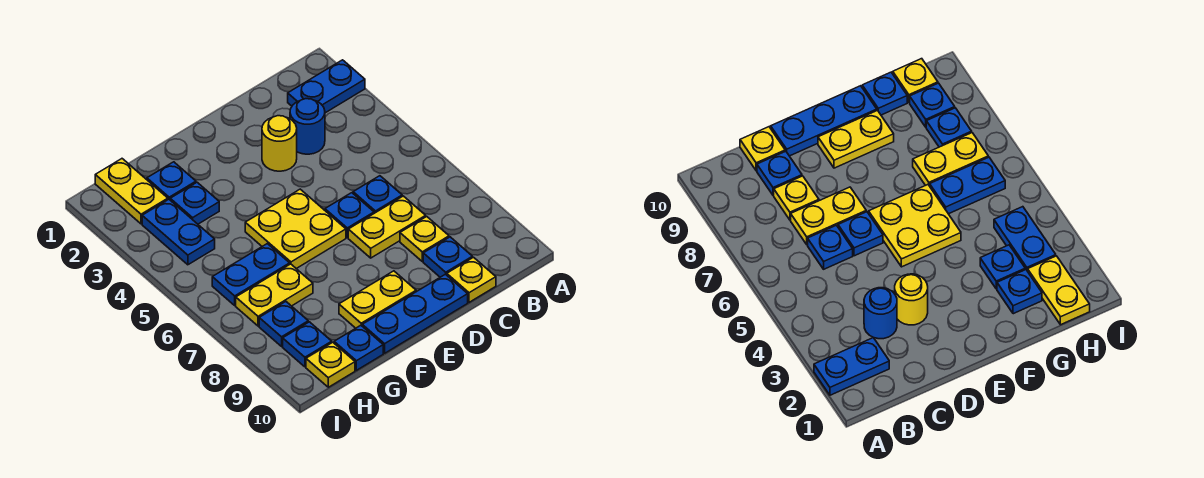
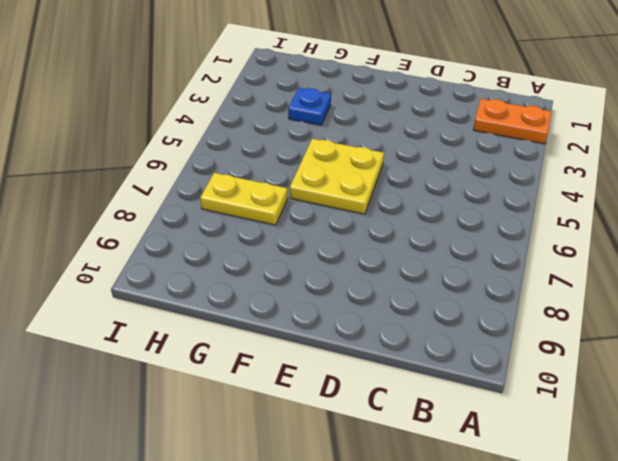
orange plate A2:B2 level 1 -> blue plate A2:B2 level 1
none -> blue round brick C3 level 1
none -> blue plate C6 level 1
none -> yellow plate C7:D7 level 1

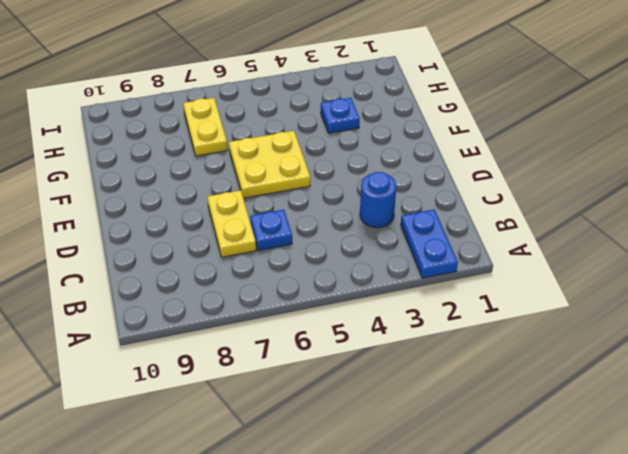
none -> yellow plate C8 level 1
none -> blue plate C9 level 1
none -> yellow plate C10 level 1

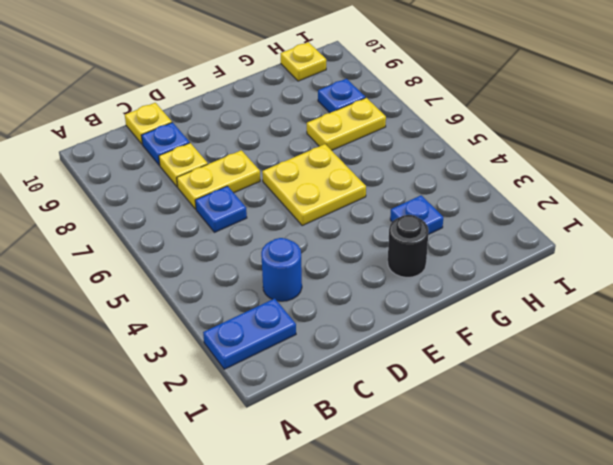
black round brick F2 level 1 -> none
none -> yellow round brick D3 level 1
none -> blue plate D6 level 1
none -> blue plate D10:F10 level 1

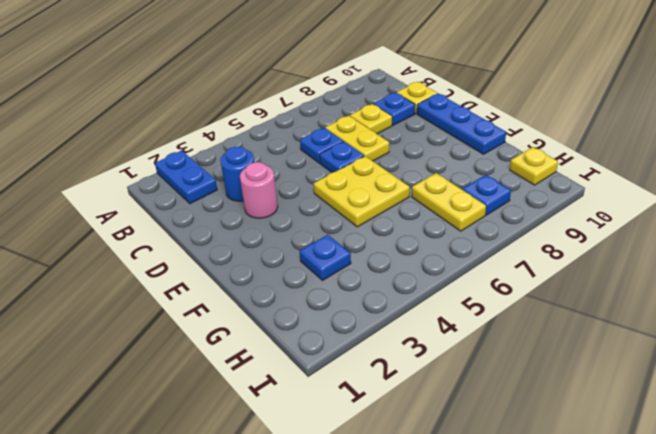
pink round brick D3 level 1 -> yellow round brick D3 level 1
none -> yellow plate E9:F9 level 1
none -> blue plate G2 level 1
none -> blue plate G6:H6 level 1

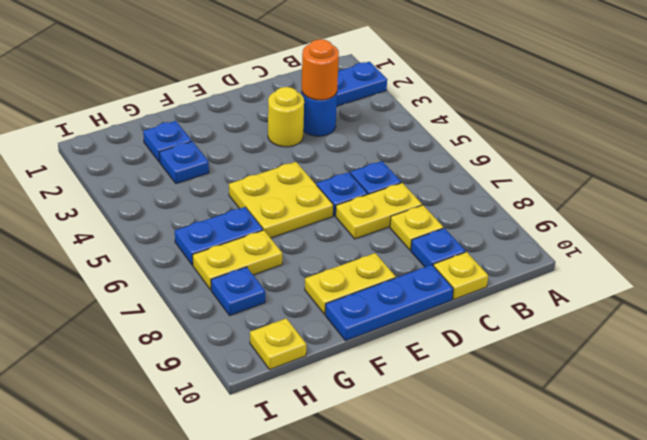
orange round brick C3 level 2 -> none
none -> blue plate G10 level 1
none -> yellow plate H1:H2 level 1
none -> blue plate H3:H4 level 1

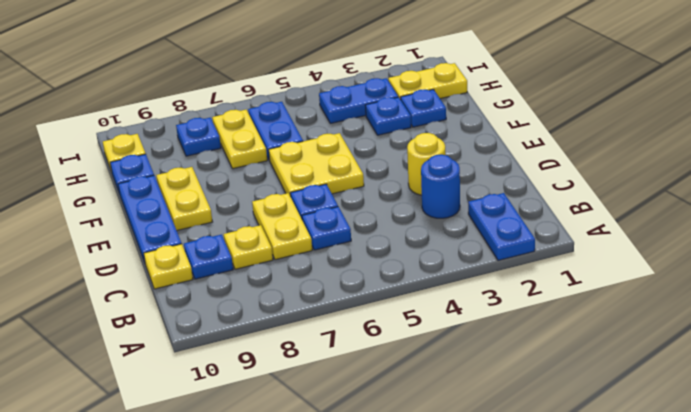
none -> blue plate H9 level 1

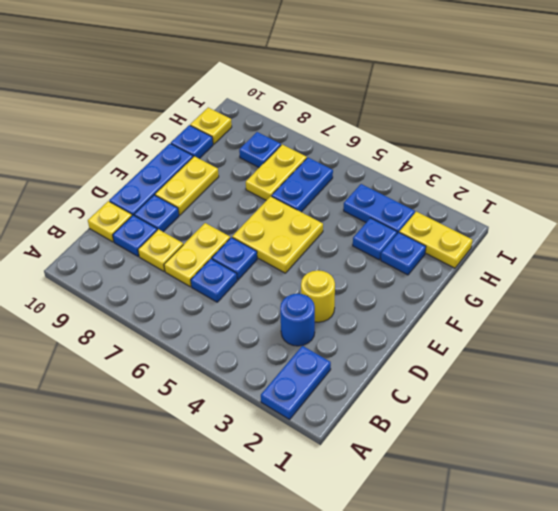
blue plate D9 level 1 -> blue plate H9 level 1

